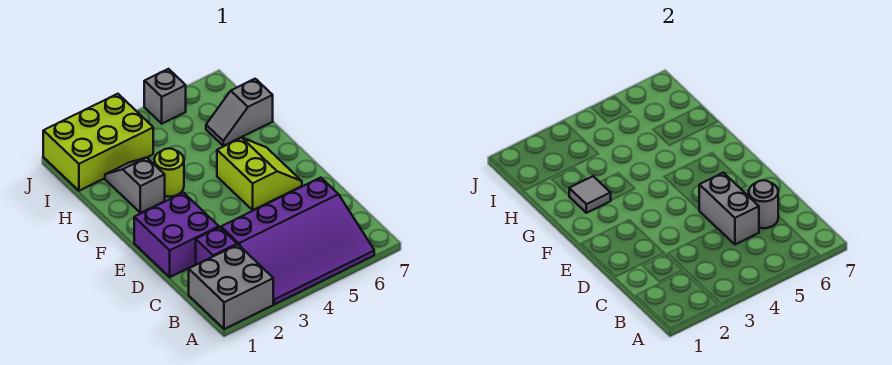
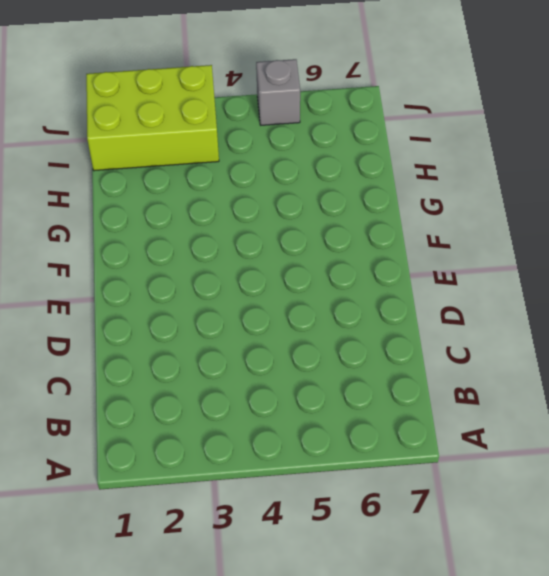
none -> grey brick A1:B2 level 1
none -> purple slope A3:C6 level 1 top C
none -> purple brick C2 level 1

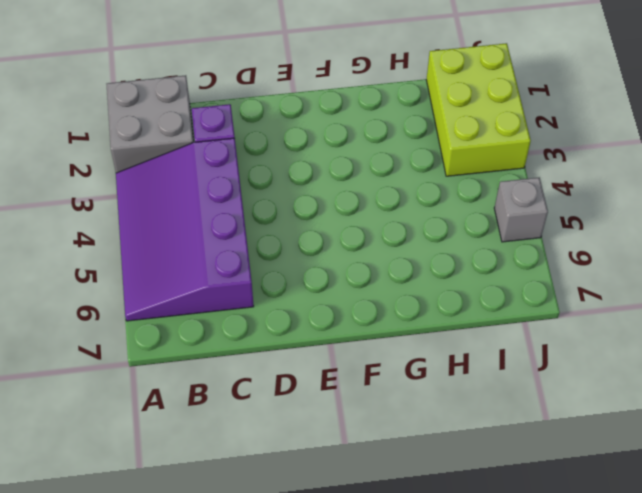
none -> purple brick D1:E2 level 1
none -> lime slope E5:F6 level 1 top 5
none -> grey slope G2:H2 level 1 top G

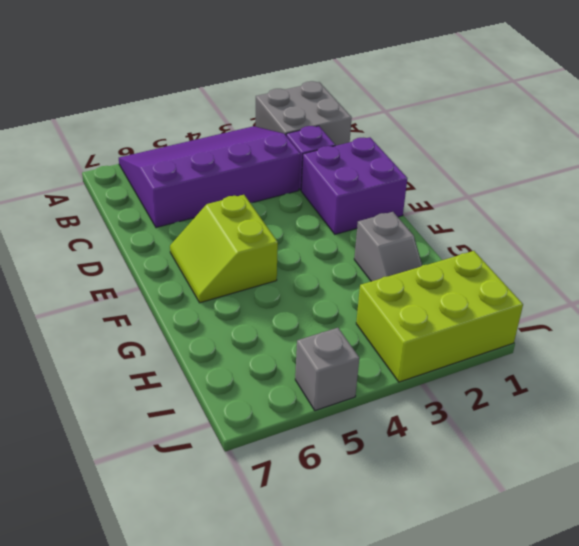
none -> lime round brick G3 level 1
none -> grey slope H6:H7 level 1 top 7
none -> grey brick C5:D5 level 2

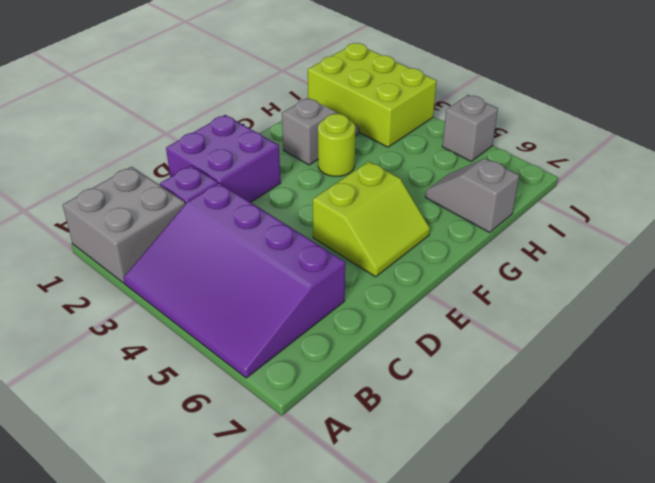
none -> grey brick C5:D5 level 2
none -> grey round brick C6 level 2
none -> grey tile G2 level 2

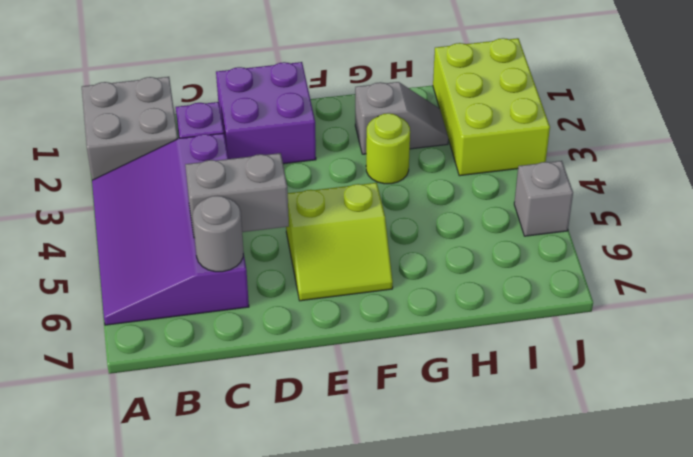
none -> grey slope H6:H7 level 1 top 7
none -> grey tile G2 level 2

